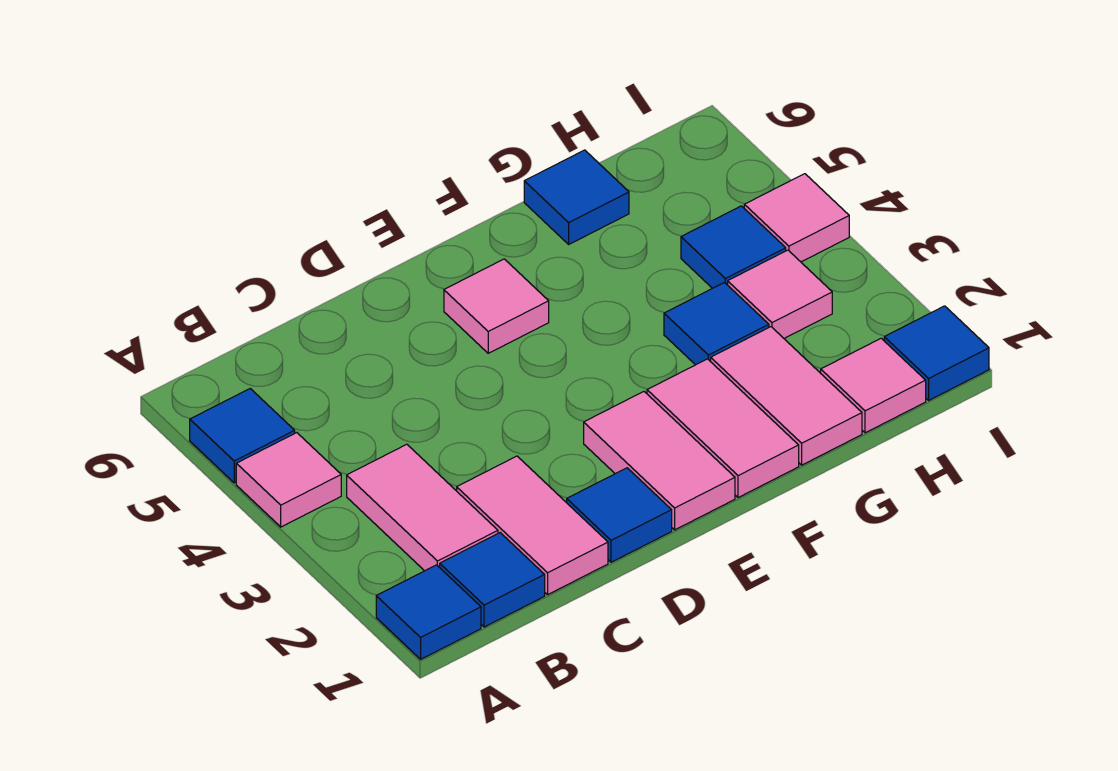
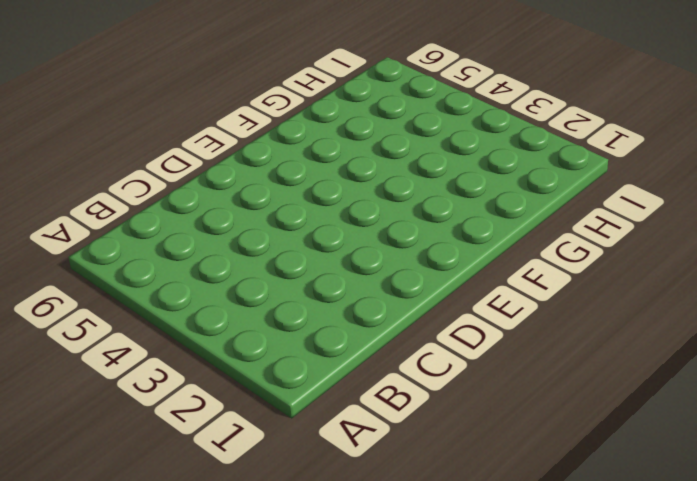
none -> blue tile A1 level 1
none -> pink tile A4 level 1
none -> blue tile A5 level 1

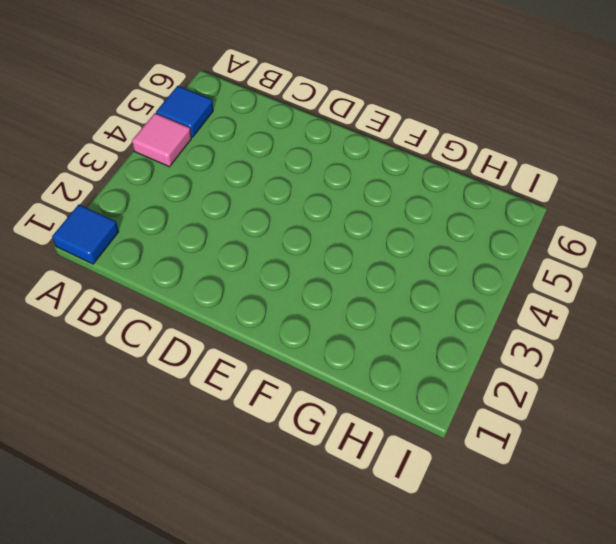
none -> blue tile B1 level 1
none -> pink tile B2:B3 level 1
none -> pink tile C1:C2 level 1

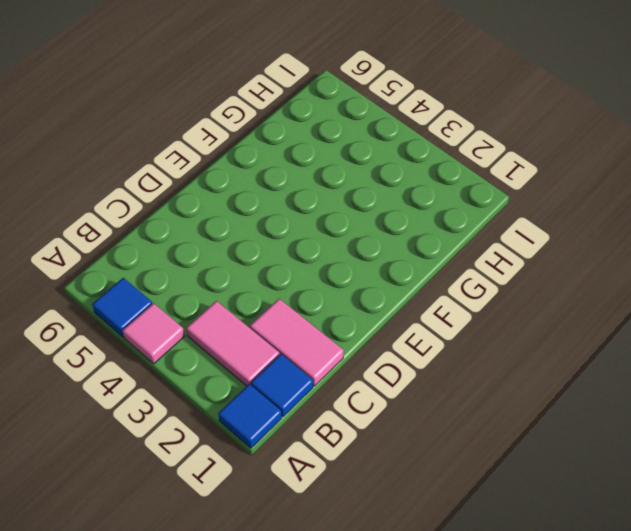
none -> blue tile D1 level 1
none -> pink tile E1:E2 level 1
none -> pink tile E5 level 1

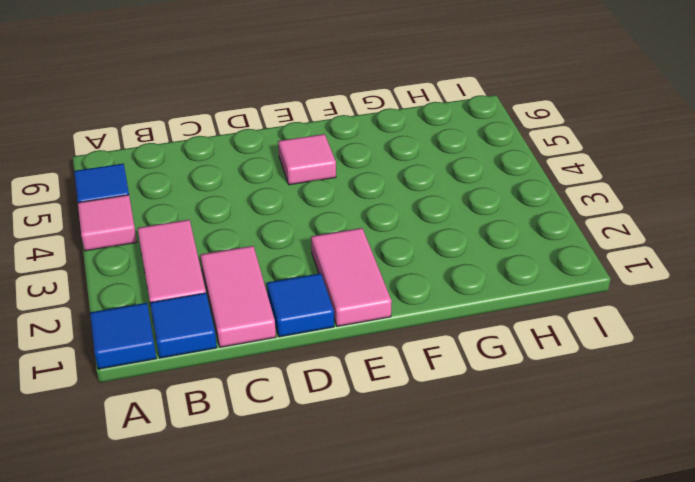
none -> pink tile F1:F2 level 1
none -> pink tile G1:G2 level 1
none -> blue tile G3 level 1

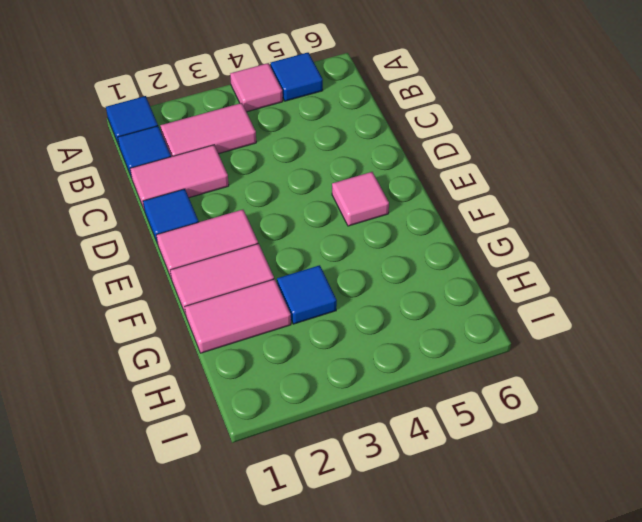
none -> blue tile G6 level 1
none -> pink tile H1 level 1
none -> pink tile H3 level 1

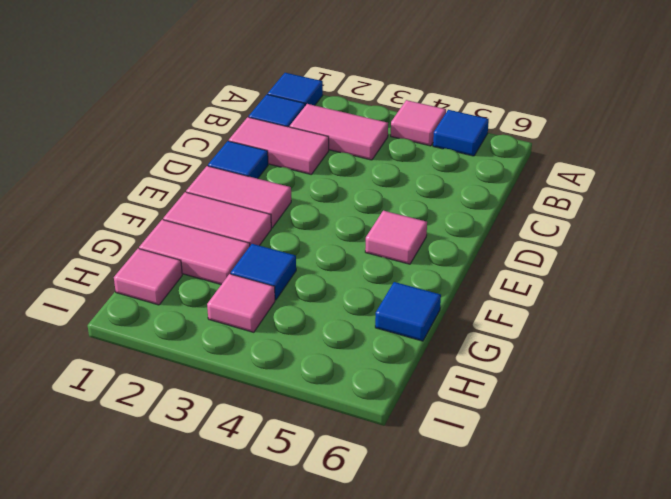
none -> blue tile H4 level 1
none -> blue tile I1 level 1
none -> pink tile I4 level 1

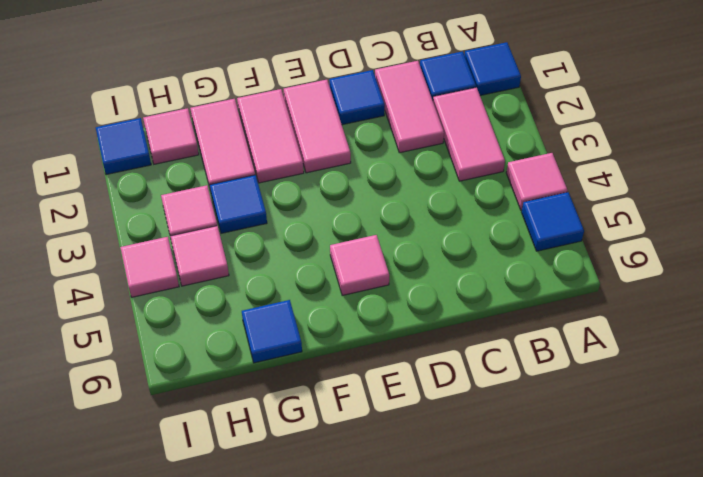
pink tile H4 level 1 -> blue tile H4 level 1

